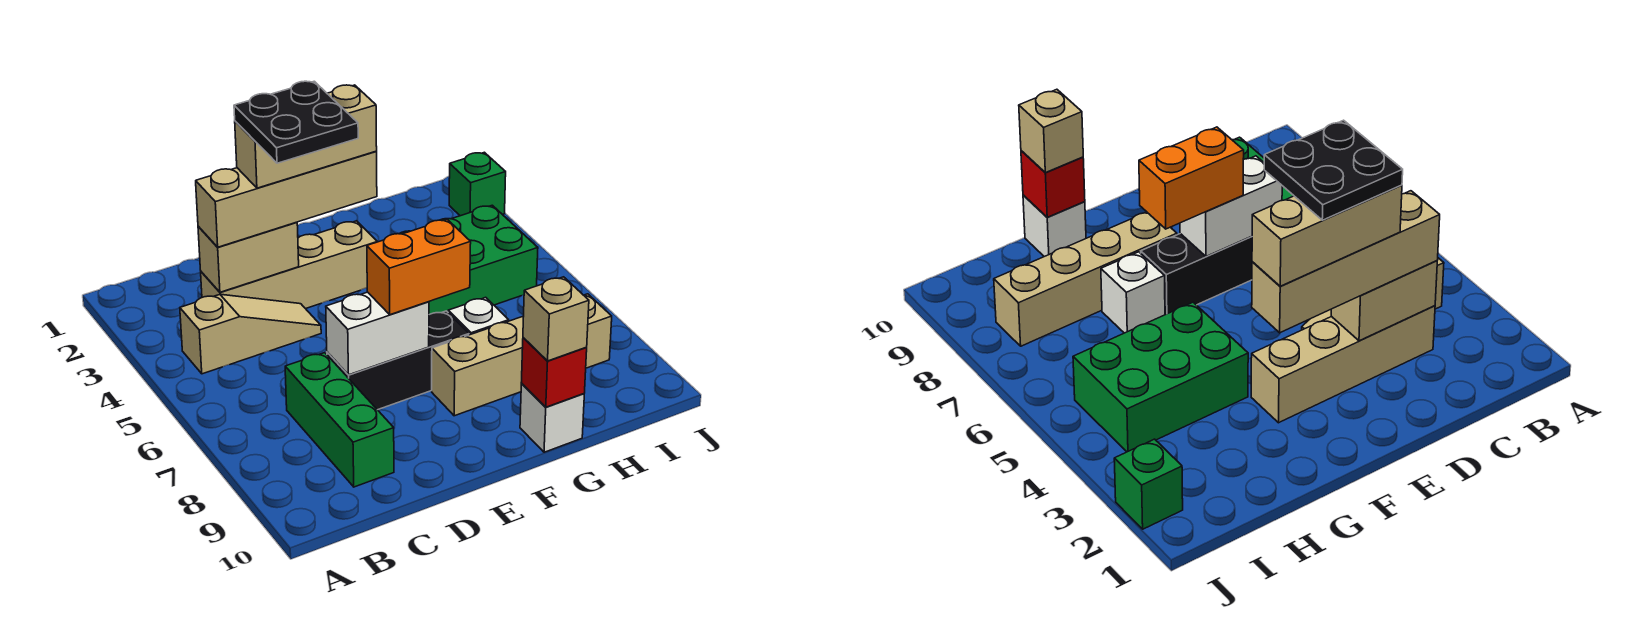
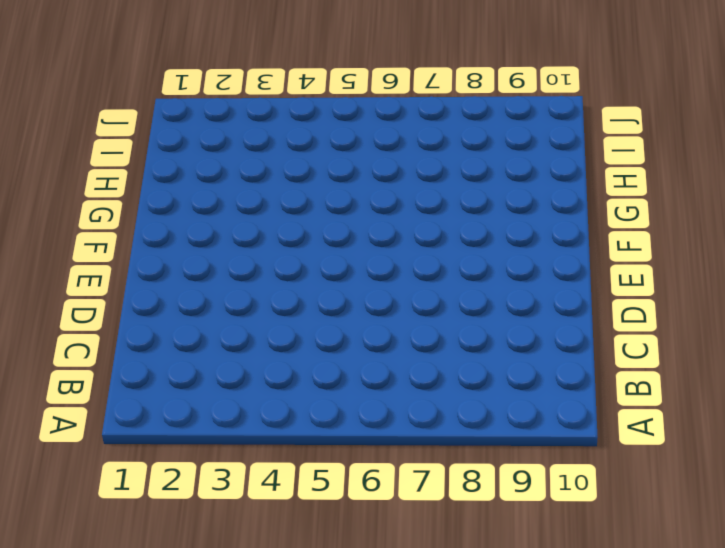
none -> tan slope B4:D4 level 1 top B
none -> tan brick C3:F3 level 1
none -> green brick C7:C9 level 1

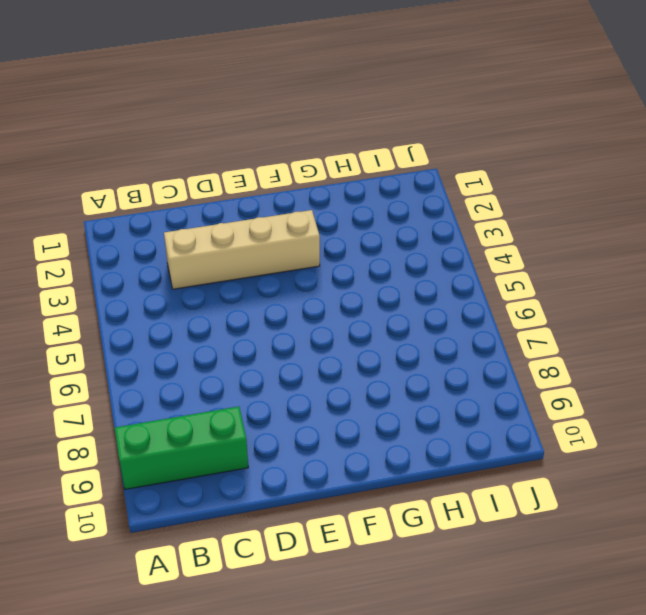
green brick A9:C9 level 1 -> green brick C7:C9 level 1
none -> tan slope B4:D4 level 1 top B
none -> black brick D7:F7 level 1
none -> tan brick F8:I8 level 1

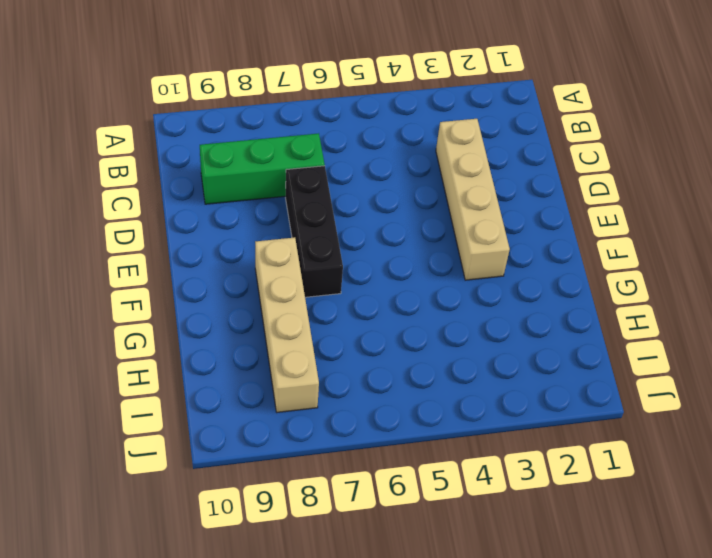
none -> tan slope B4:D4 level 1 top B
none -> green brick G4:I5 level 1
none -> white brick G7 level 1

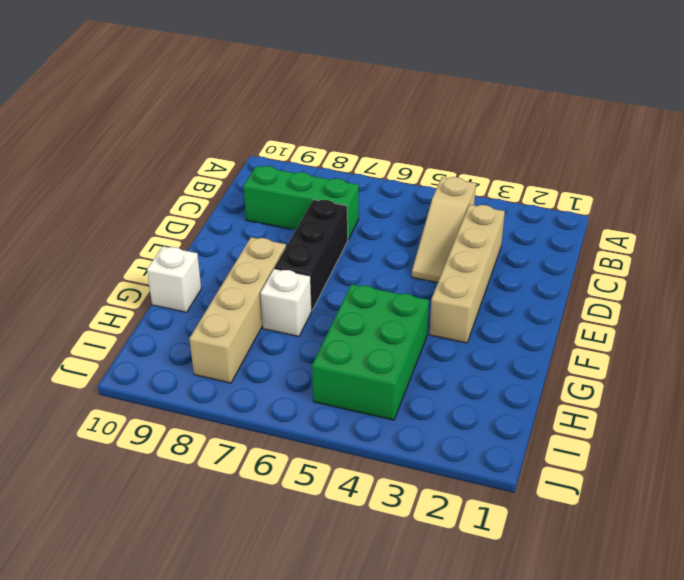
none -> green brick J2 level 1
none -> tan brick C3:D3 level 2
none -> white brick D7:E7 level 2

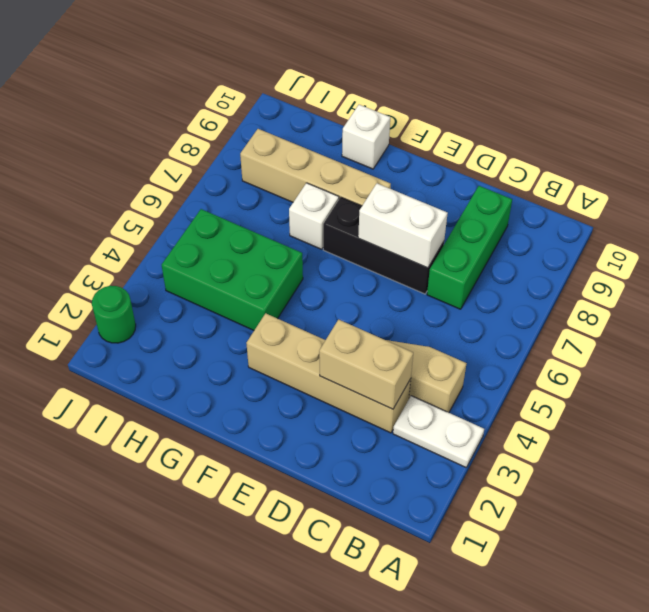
white plate A3:B3 level 1 -> none
green round brick J2 level 1 -> green brick J2 level 1
none -> red brick G10 level 2
none -> tan brick C3:F3 level 3
none -> orange brick E7:F7 level 3

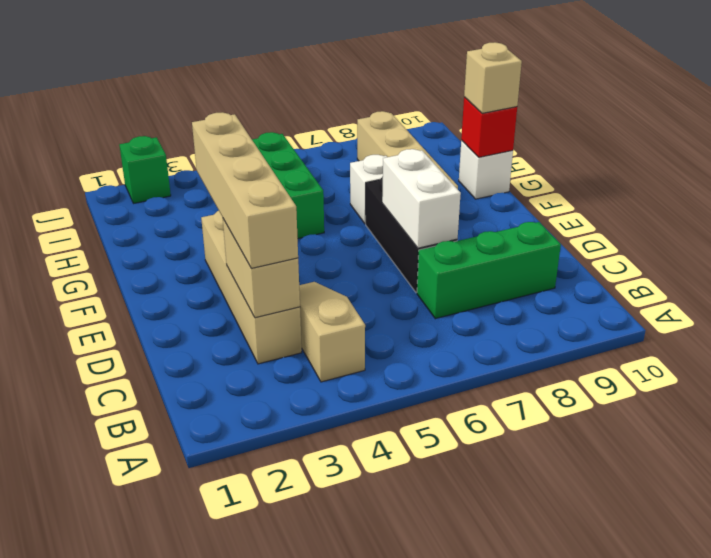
none -> orange brick E7:F7 level 3
none -> tan brick D3:F3 level 4
none -> black plate D3:E4 level 5

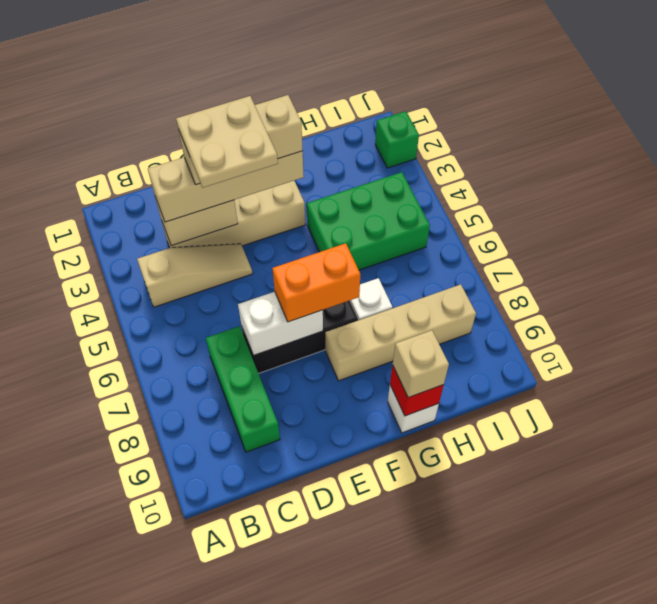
tan plate D3:E4 level 5 -> black plate D3:E4 level 5

